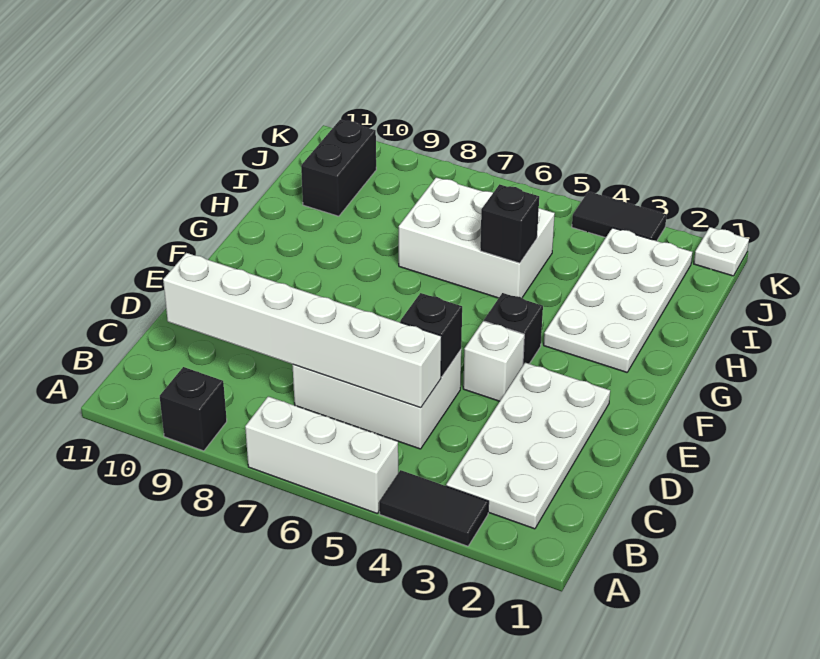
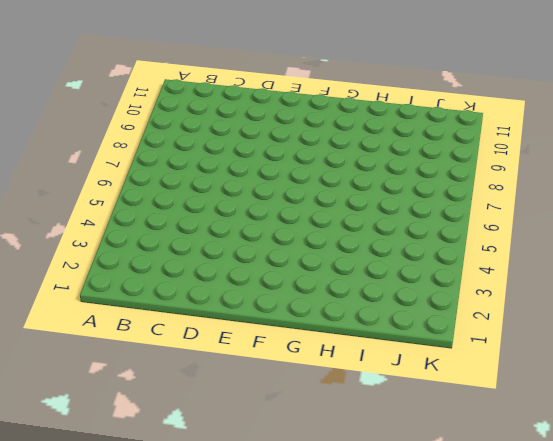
none -> black tile A3:A4 level 1
none -> white brick A5:A7 level 1
none -> black brick A9 level 1

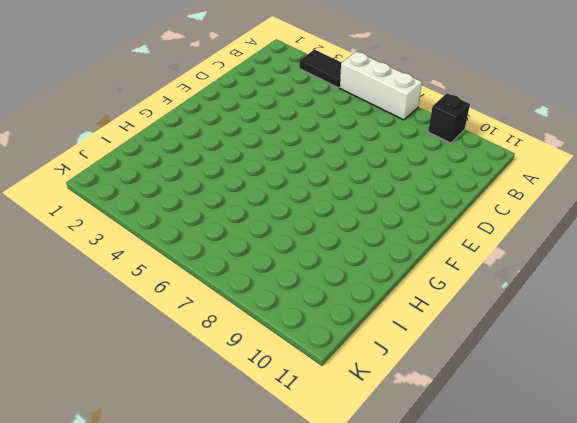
none -> white plate B2:E3 level 1
none -> white brick C5:D7 level 1
none -> white brick E4 level 1

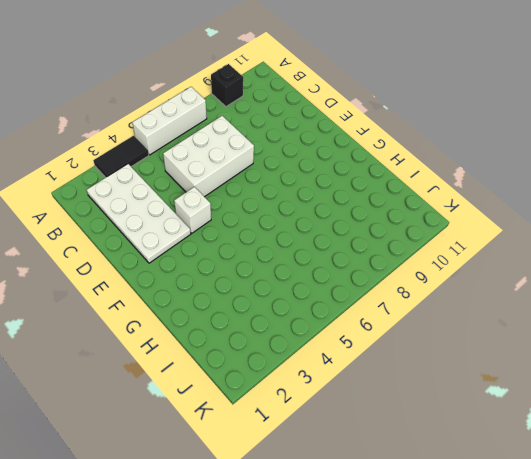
none -> black brick F4 level 1
none -> white plate G2:J3 level 1
none -> white brick H5:I7 level 1

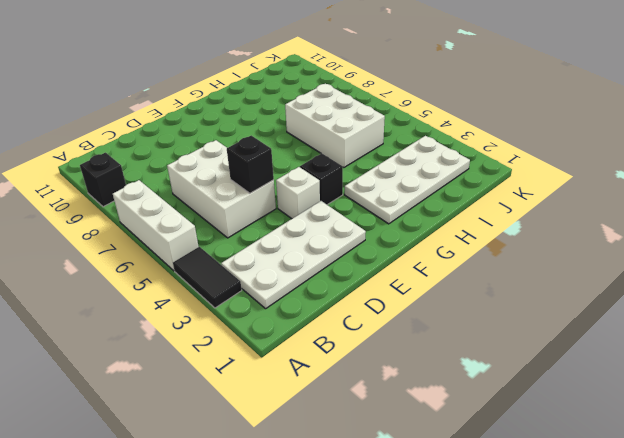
none -> black brick I10:J10 level 1
none -> white plate K1 level 1
none -> black tile K3:K4 level 1

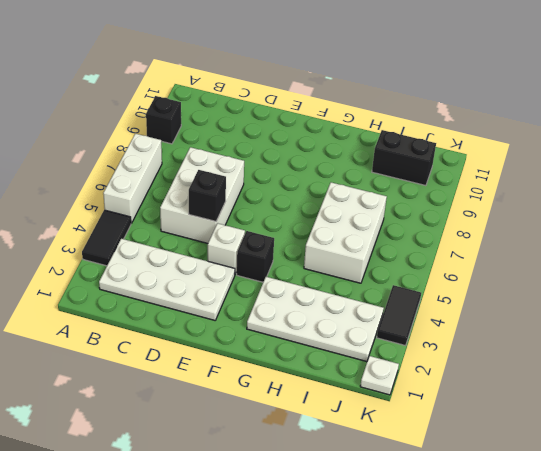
none -> white brick C5:C10 level 2
none -> black brick H5 level 2

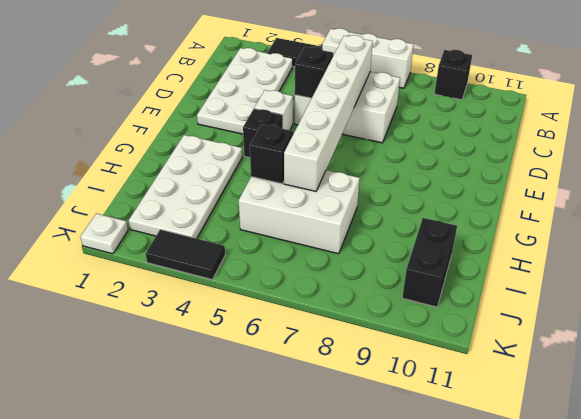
white brick C6:H6 level 2 -> white brick C5:C10 level 2

